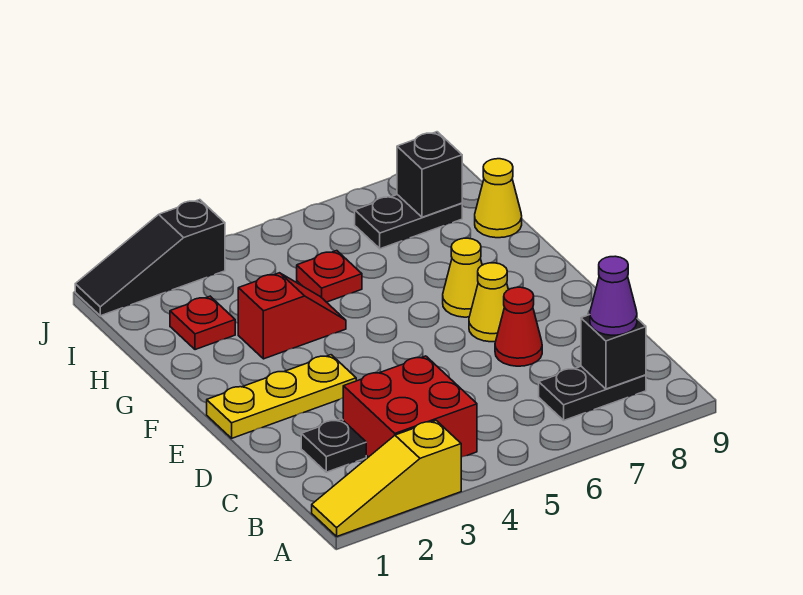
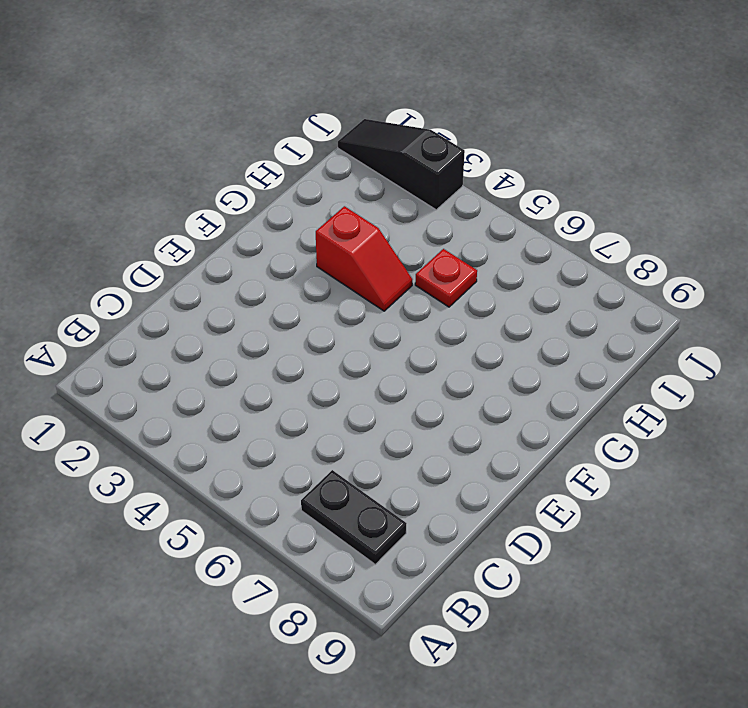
none -> yellow slope A1:A3 level 1 top 3
none -> red brick B3:C4 level 1
none -> black plate C2 level 1

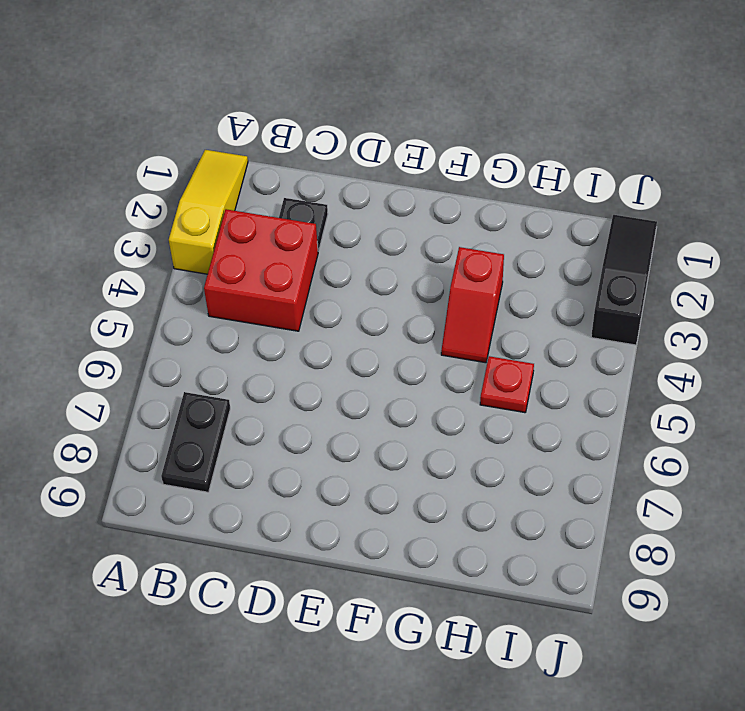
none -> red cone D7 level 1
none -> yellow plate E1:E3 level 1
none -> yellow cone E7 level 1

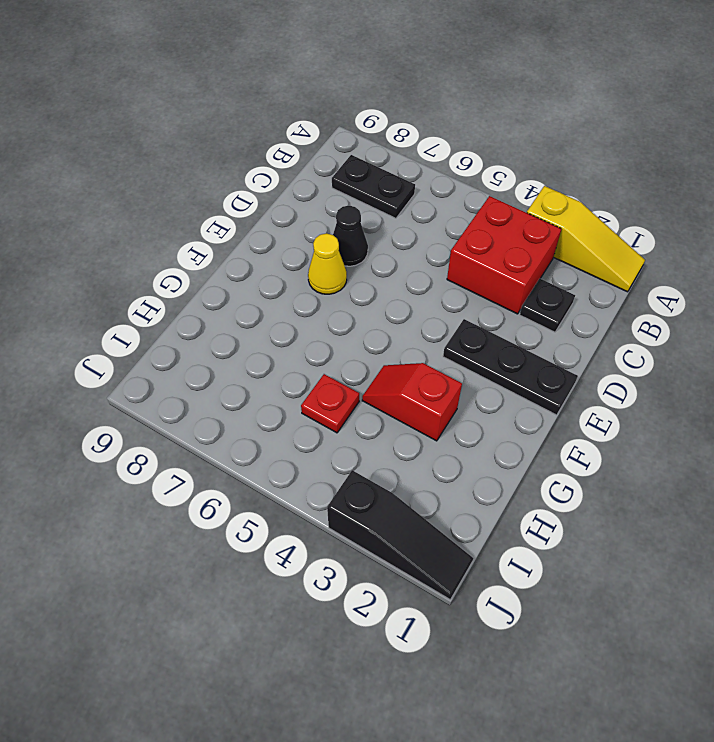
black cone D7 level 1 -> red cone D7 level 1
black plate E1:E3 level 1 -> yellow plate E1:E3 level 1
none -> yellow cone F7 level 1
none -> red plate H2 level 1
none -> yellow cone H9 level 1

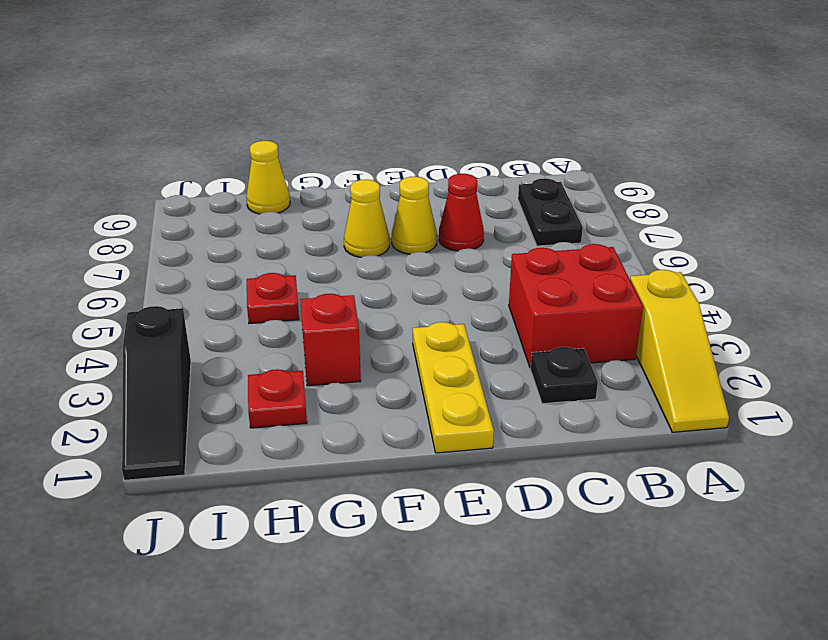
none -> black plate I7:I8 level 1
none -> black brick B8 level 2
none -> black brick I8 level 2

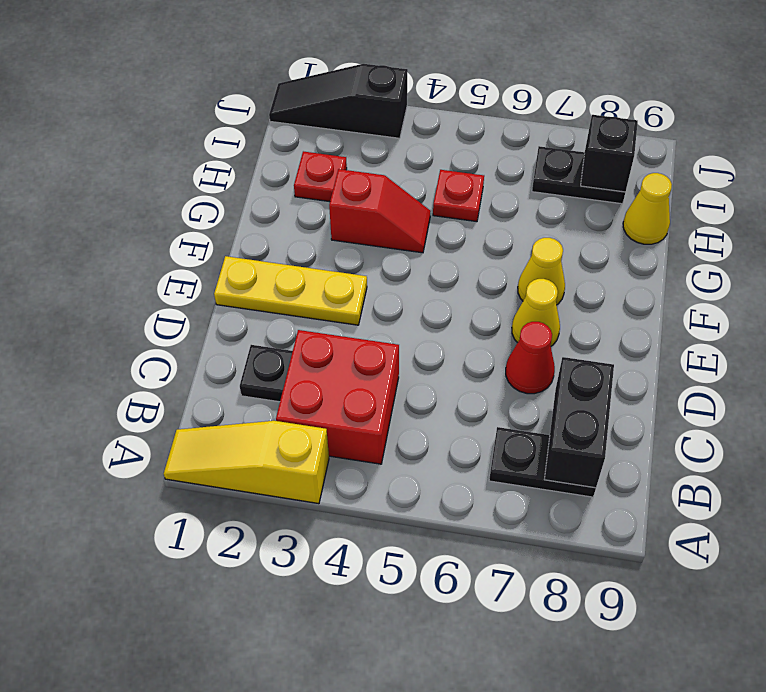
black brick B8:C8 level 2 -> black brick B8 level 2
none -> purple cone B8 level 3

